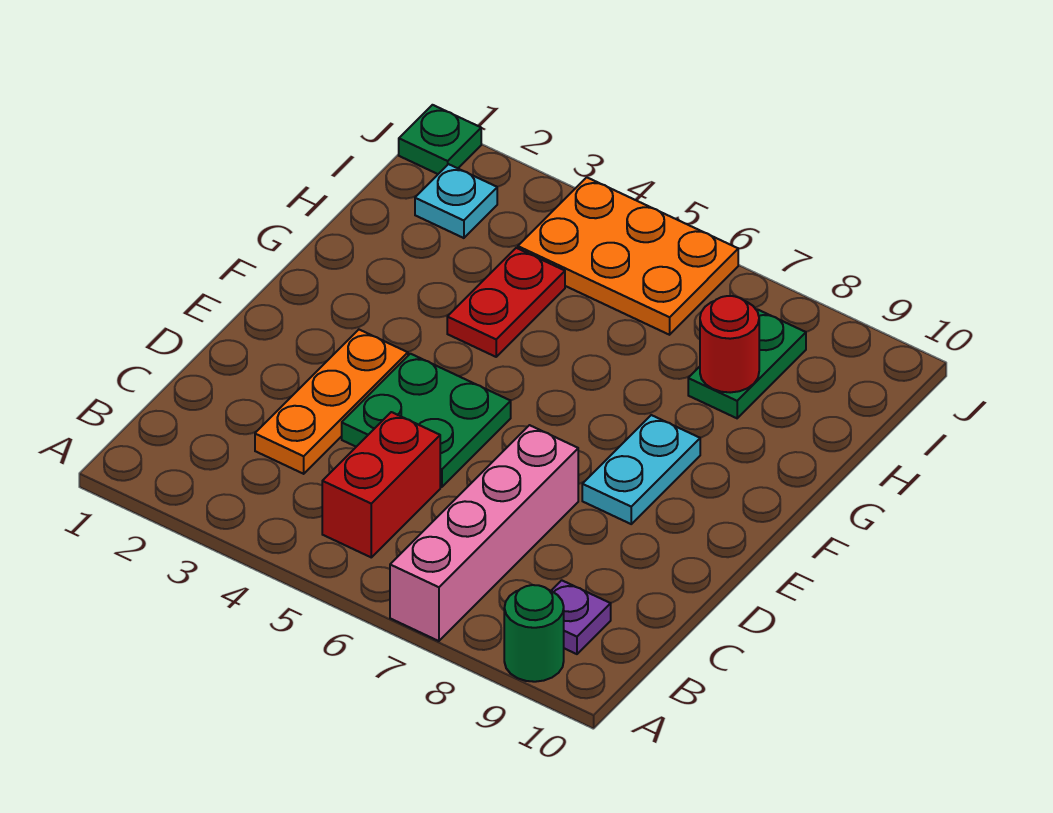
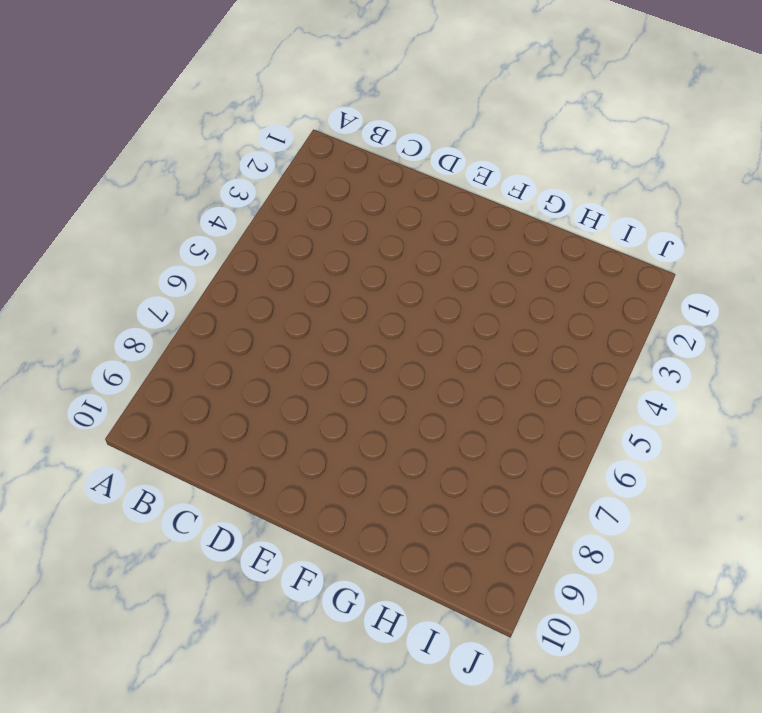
none -> pink brick A7:D7 level 1
none -> green round brick A9 level 1
none -> red brick B5:C5 level 1

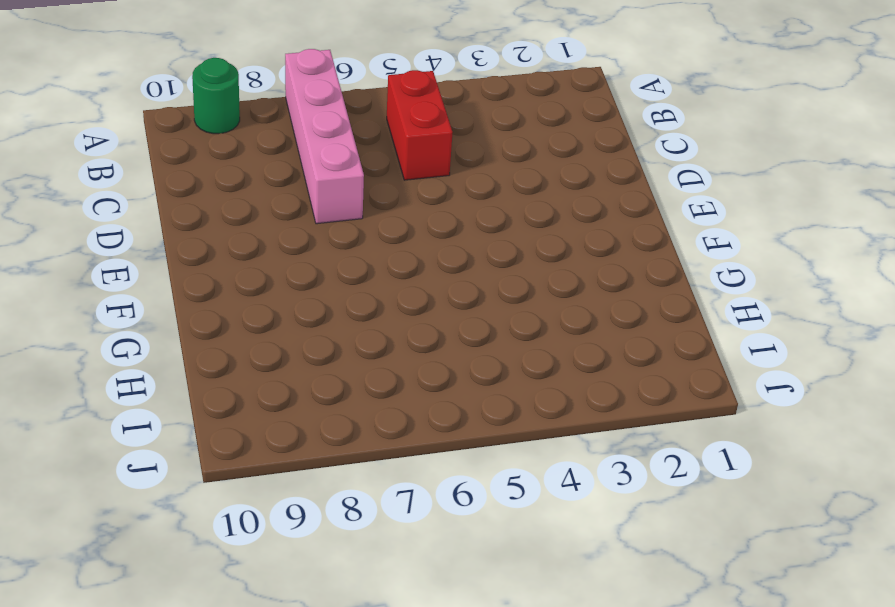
none -> purple plate B9 level 1
none -> orange plate C3:E3 level 1
none -> green plate D4:E5 level 1

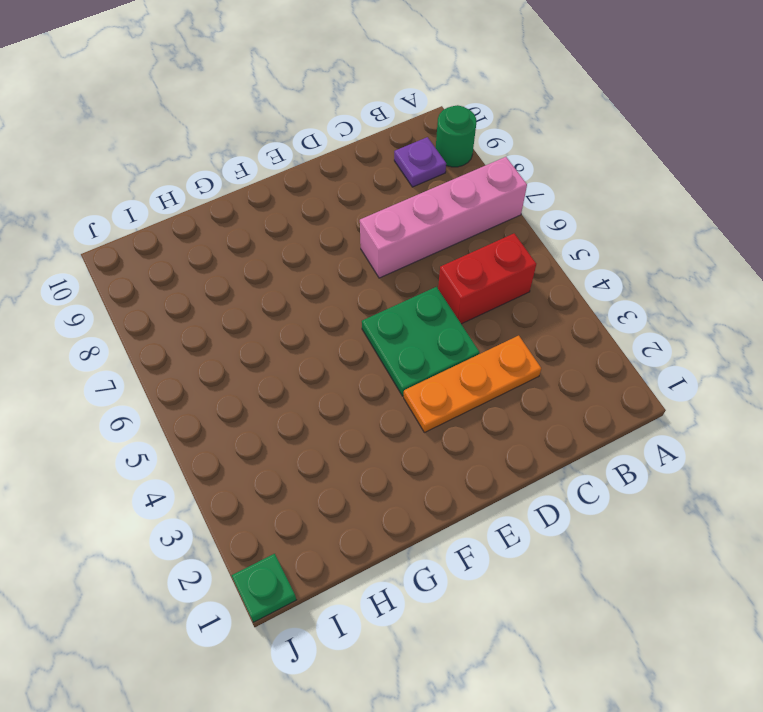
none -> cyan plate E8:F8 level 1
none -> red plate G4:H4 level 1
none -> green plate H8:I8 level 1

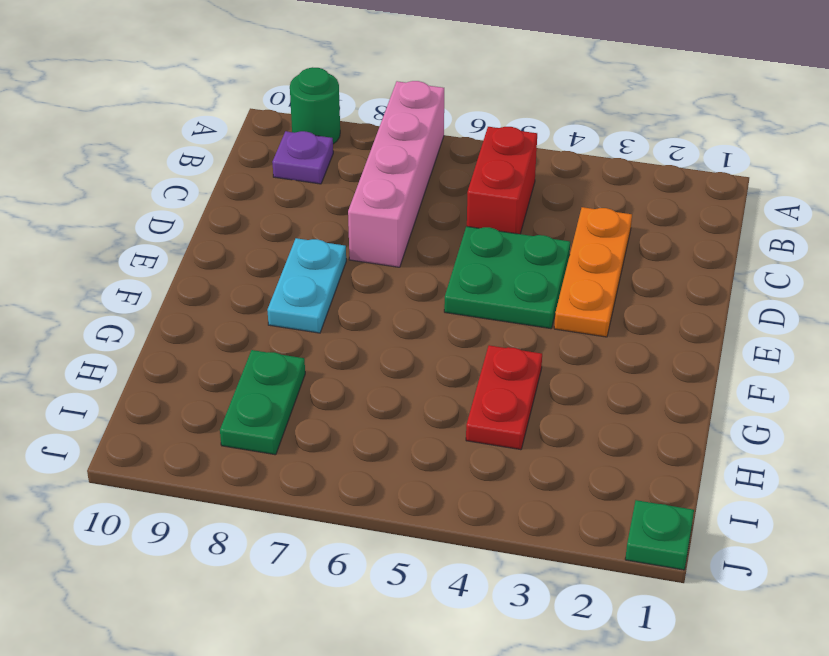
none -> cyan plate I2 level 1
none -> orange plate I4:J6 level 1
none -> red round brick H8 level 2

